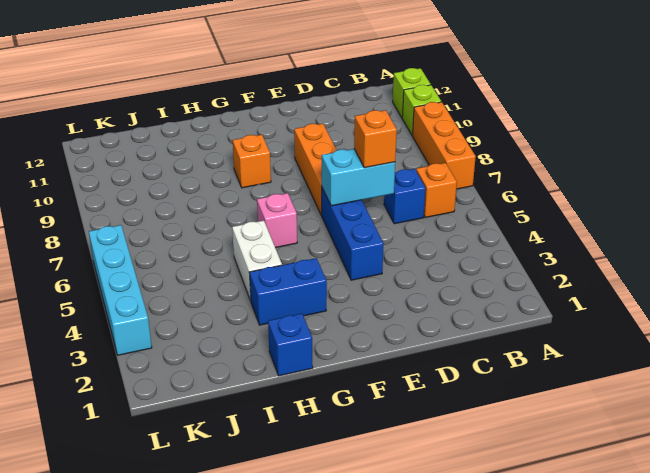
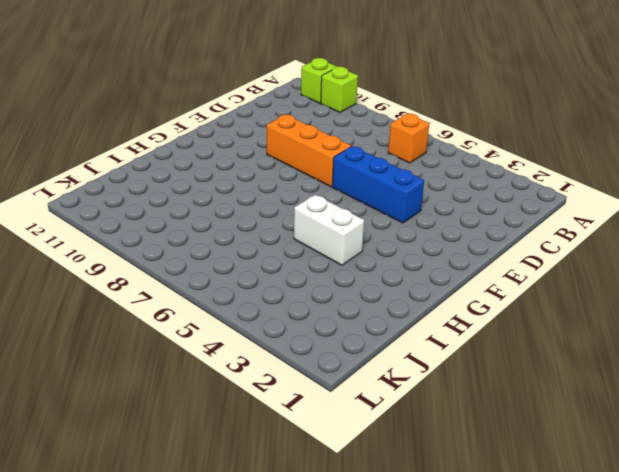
none -> orange brick A7:A9 level 1
none -> blue brick C6 level 1
none -> blue brick G3:H3 level 1

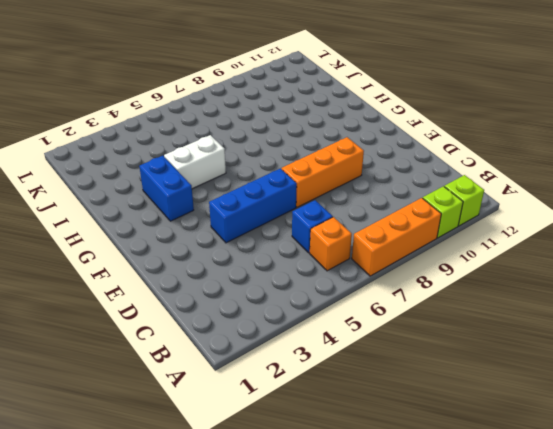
none -> pink brick G6 level 1
none -> orange brick G9 level 1
none -> blue brick H1 level 1

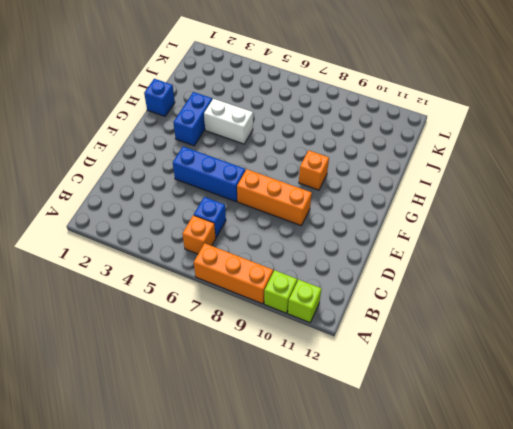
none -> pink brick G6 level 1
none -> cyan brick L3:L6 level 1
none -> cyan brick D6:E6 level 2

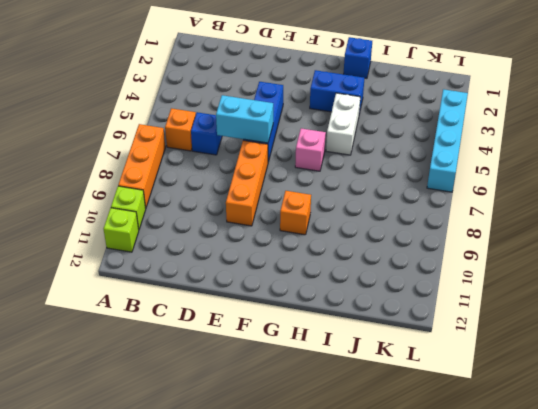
none -> orange brick D6 level 3

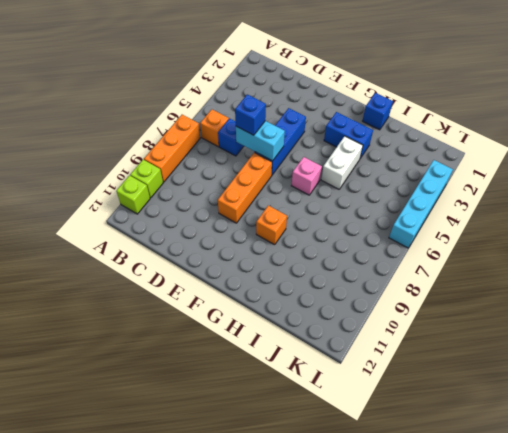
blue brick D6 level 3 -> orange brick D6 level 3

